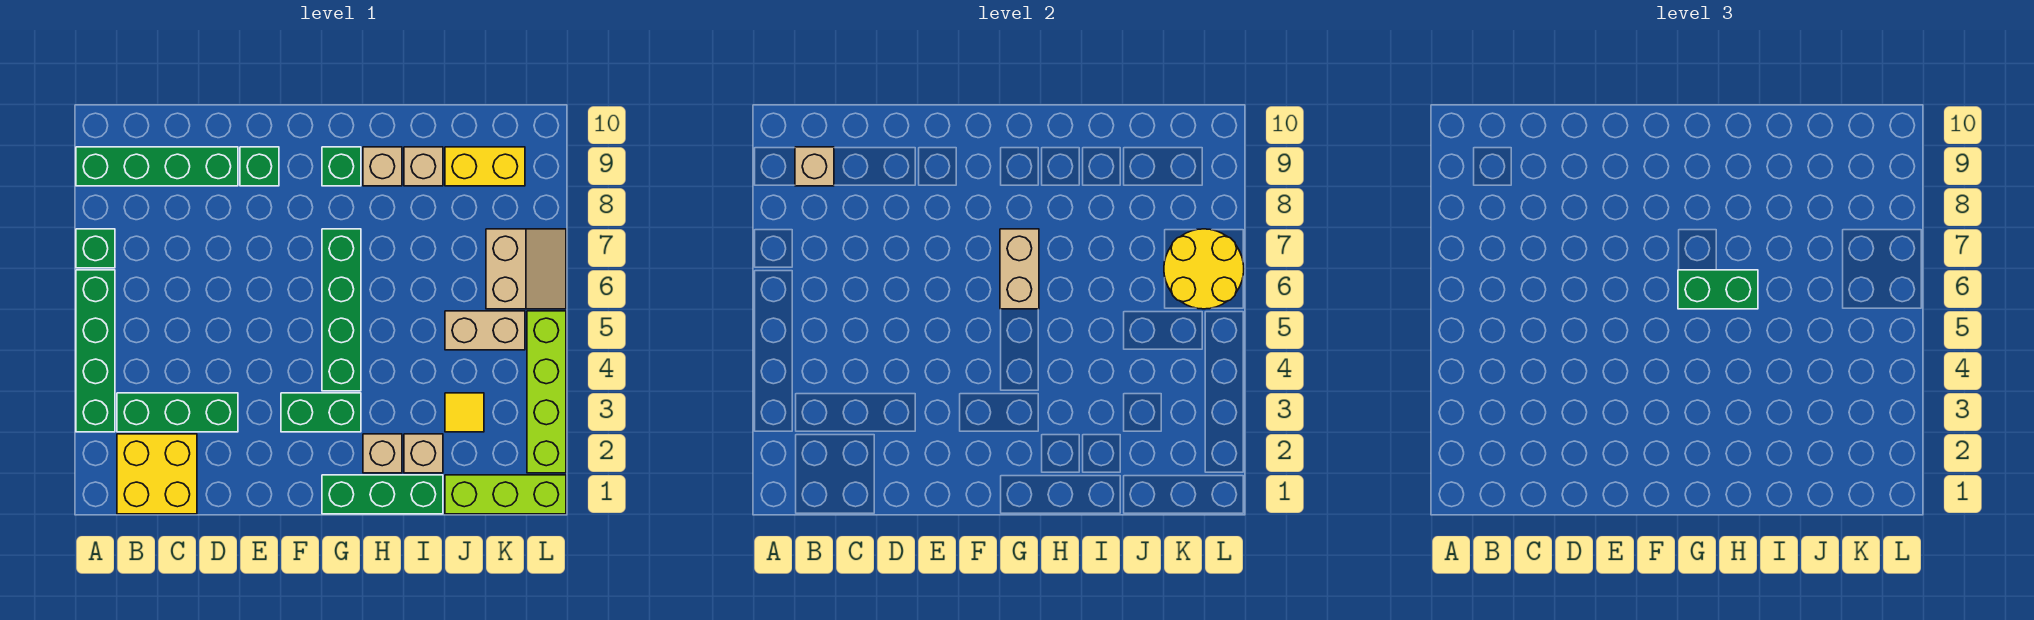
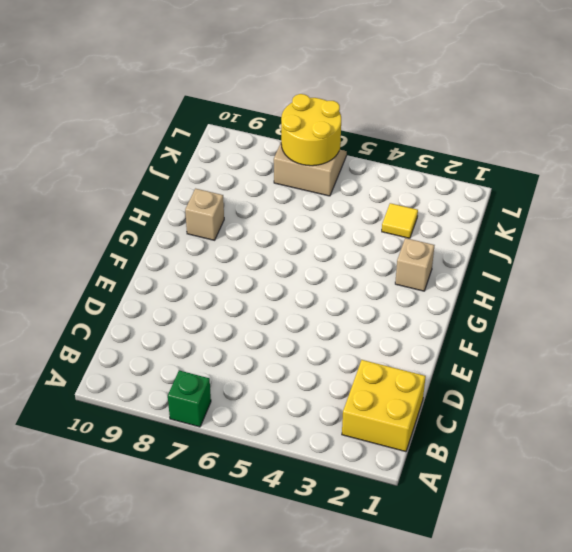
none -> green brick A3:A6 level 1
none -> green brick A9:D9 level 1
none -> green brick B3:D3 level 1

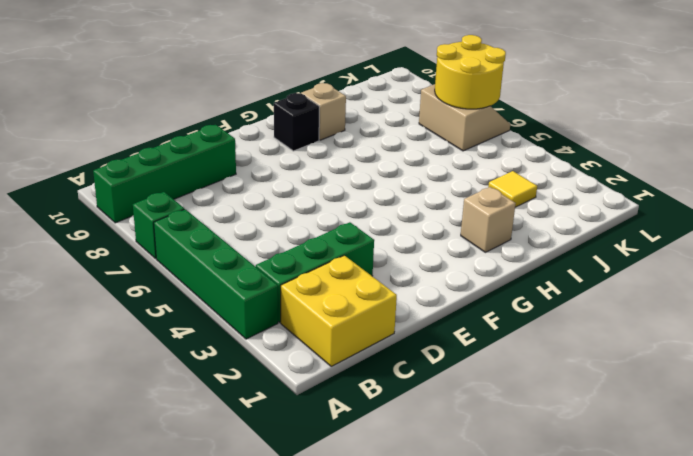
black brick G9 level 1 -> green brick G9 level 1
none -> green brick E9 level 1
none -> green brick F3:G3 level 1
none -> green brick G1:I1 level 1

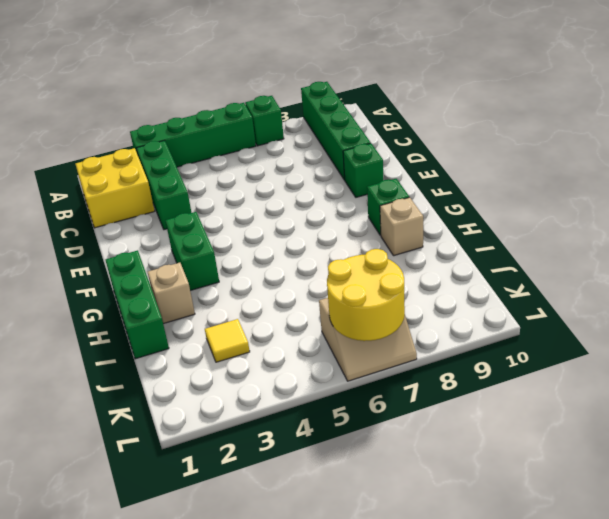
none -> green brick G4:G7 level 1
none -> tan brick I2 level 1
none -> tan brick I9 level 1

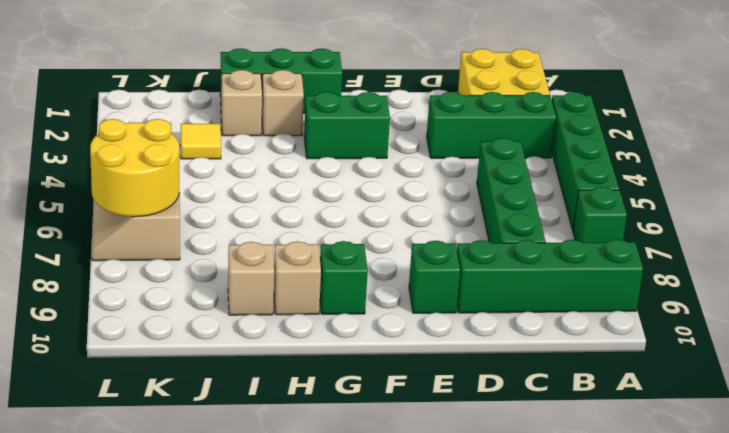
green brick C5:C8 level 1 -> green brick G4:G7 level 1
none -> lime brick J1:L1 level 1
none -> tan brick J5:K5 level 1
none -> yellow brick J9:K9 level 1

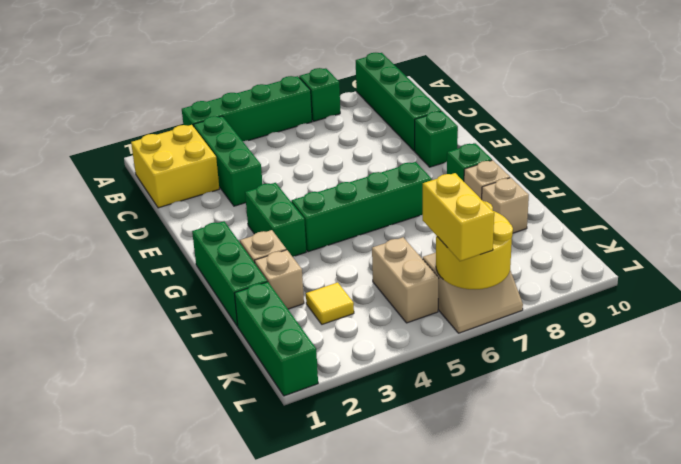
green brick J1:L1 level 1 -> lime brick J1:L1 level 1
yellow brick K6:L6 level 3 -> yellow brick J9:K9 level 1
none -> lime brick L2:L5 level 1
none -> tan brick B9 level 2
none -> tan brick G6:G7 level 2

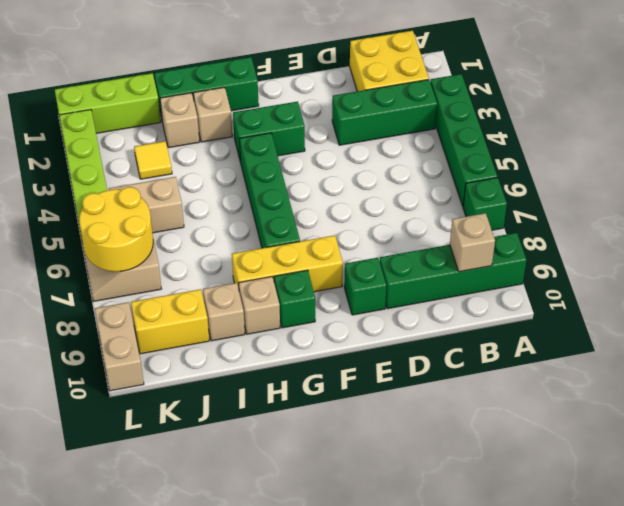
yellow brick F8:H8 level 1 -> none
tan brick L9:L10 level 1 -> tan brick G6:G7 level 2
none -> green brick G6:H6 level 3

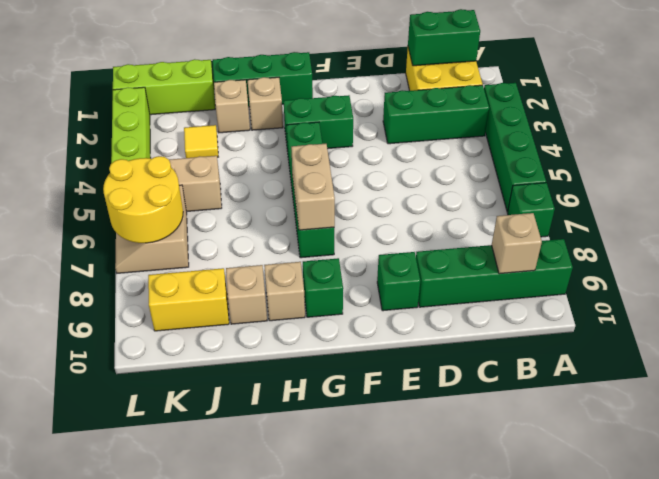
green brick B1:C1 level 2 -> green brick G6:H6 level 3

